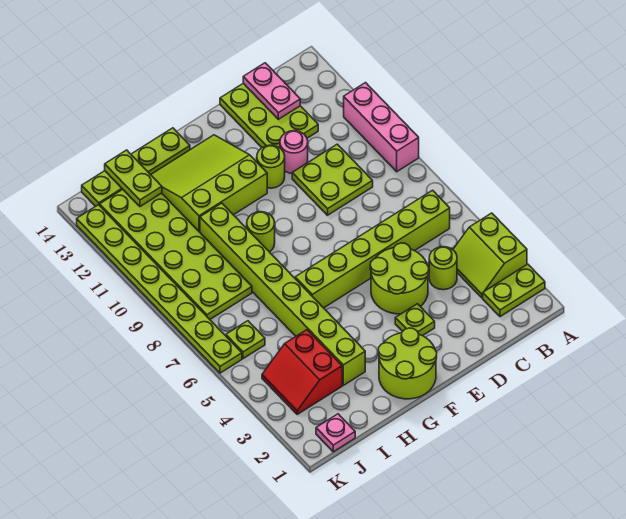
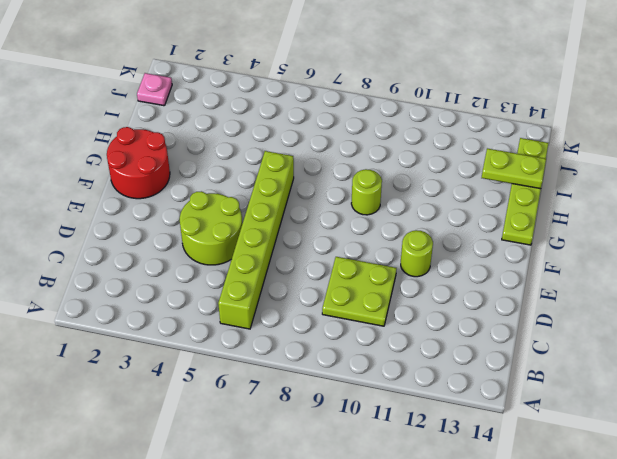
red round brick F1:G2 level 1 -> lime round brick F1:G2 level 1
none -> lime plate A2:B2 level 1
none -> lime slope A3:B4 level 1 top A
none -> pink brick A9:A11 level 1

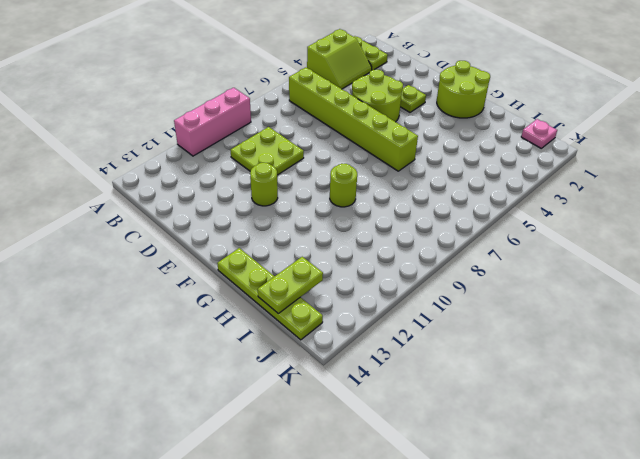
none -> lime round brick C4 level 1
none -> lime plate C12:D14 level 1
none -> pink round brick D11 level 1

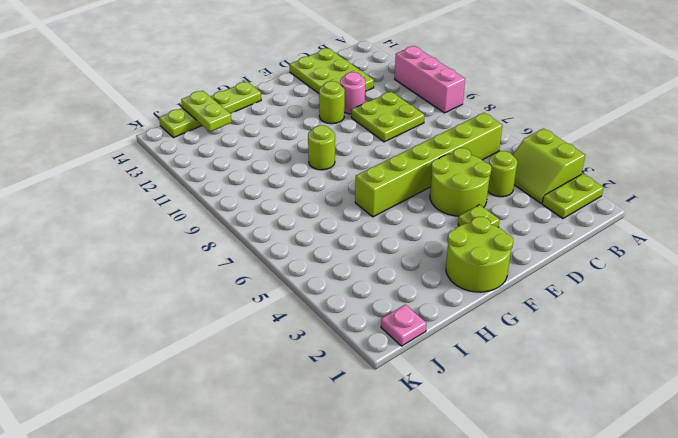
none -> lime slope F11:H13 level 1 top 11
none -> lime brick H3:H10 level 1
none -> red slope I3:J4 level 1 top I

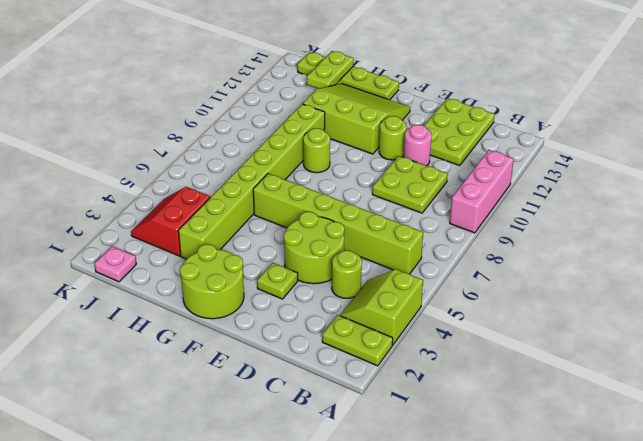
none -> lime plate I8:J13 level 1
none -> lime plate J6 level 1
none -> lime plate K6:K13 level 1

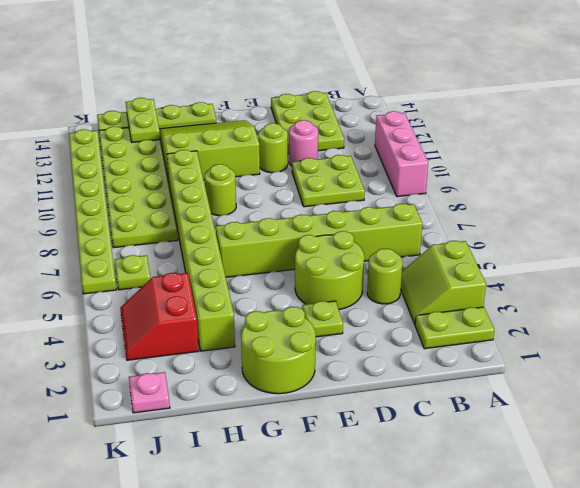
none -> pink plate C13:C14 level 2

